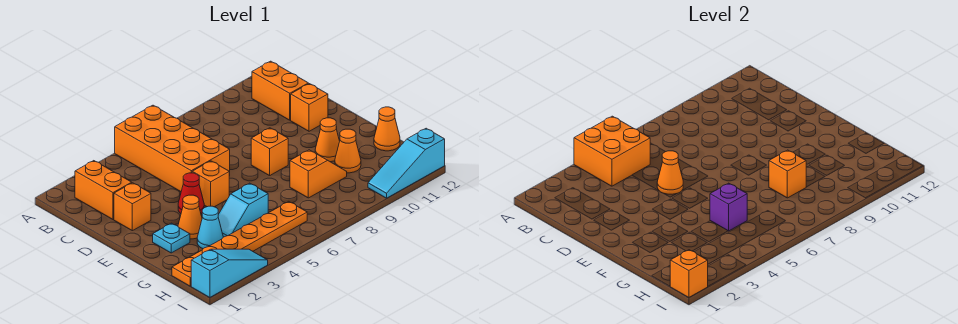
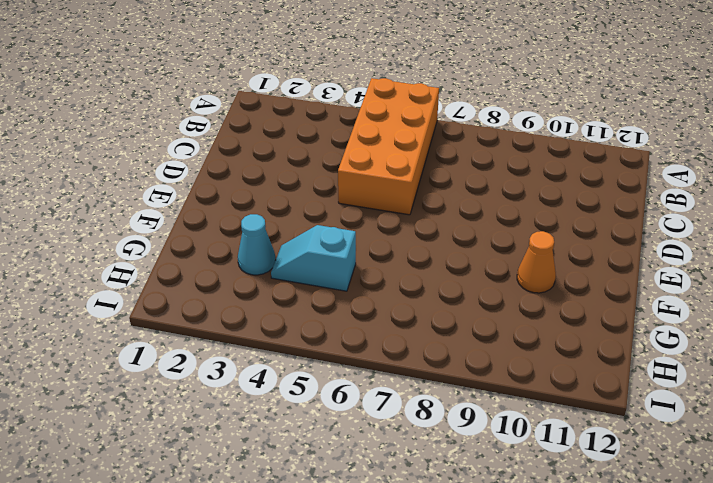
none -> orange brick B2:C2 level 1
none -> orange brick B11:C11 level 1
none -> orange brick D2 level 1

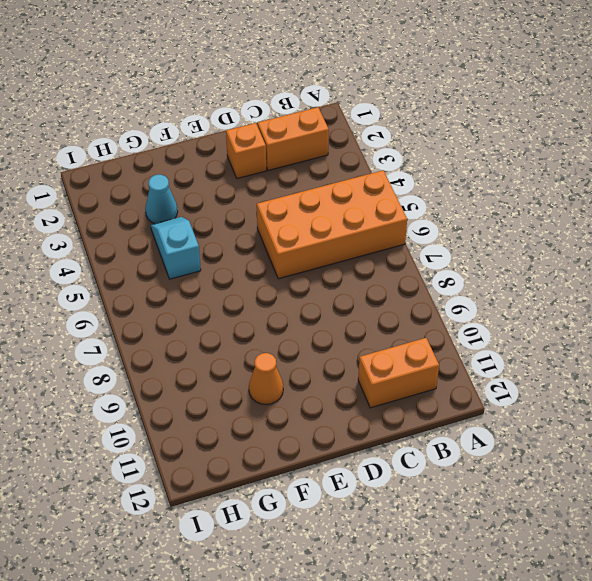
none -> orange brick D11 level 1
none -> red cone E4 level 1
none -> orange brick E5 level 1

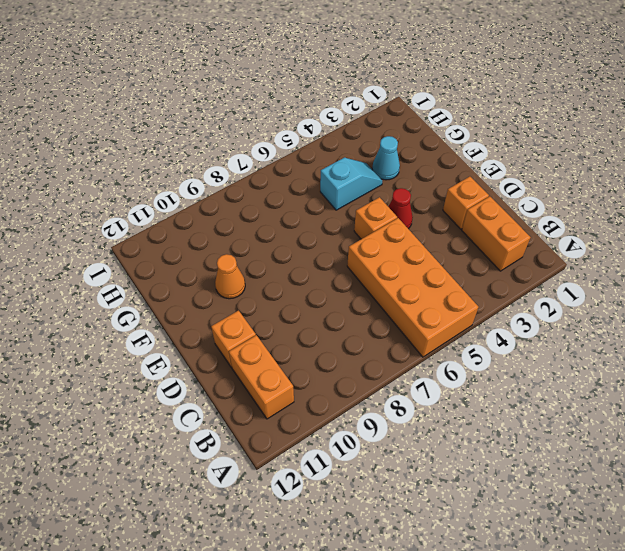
none -> orange brick E8 level 1
none -> cyan plate F2 level 1
none -> orange cone F3 level 1

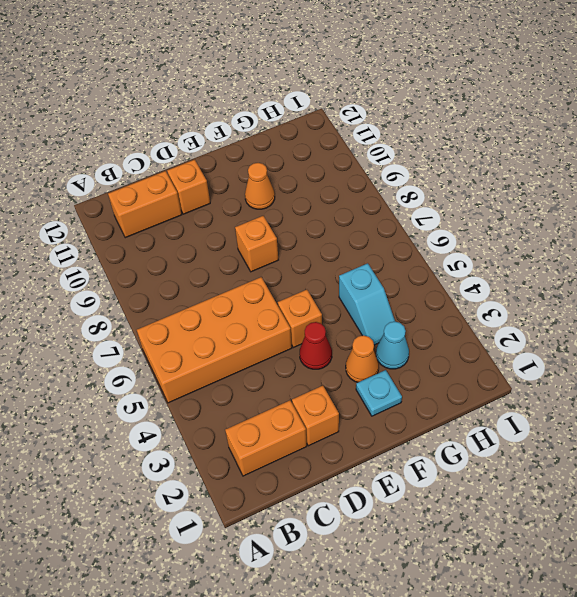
none -> orange slope G8:G9 level 1 top 8
none -> orange cone G10 level 1
none -> orange cone G12 level 1

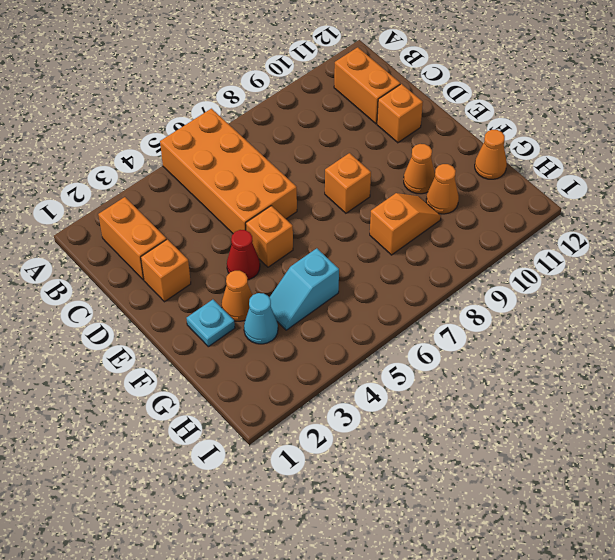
none -> orange plate H1:H6 level 1
none -> cyan slope I1:I3 level 1 top 1
none -> cyan slope I10:I12 level 1 top 12

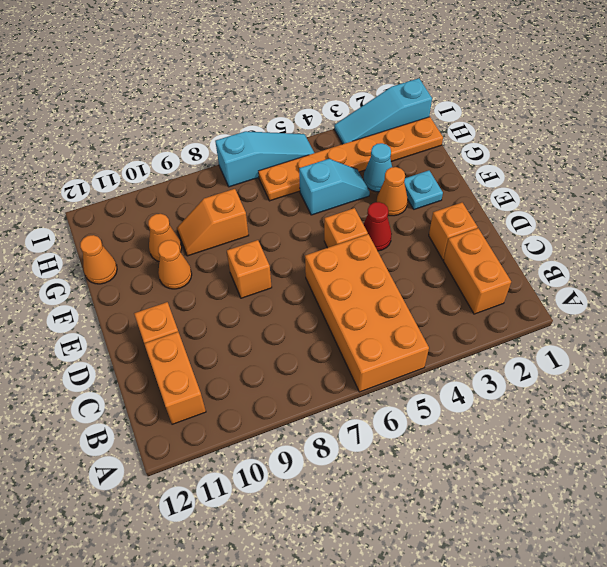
cyan slope I5:I7 level 1 top 7 -> cyan slope I10:I12 level 1 top 12
none -> orange brick A4:B5 level 2
none -> orange cone D5 level 2
none -> purple brick G5 level 2

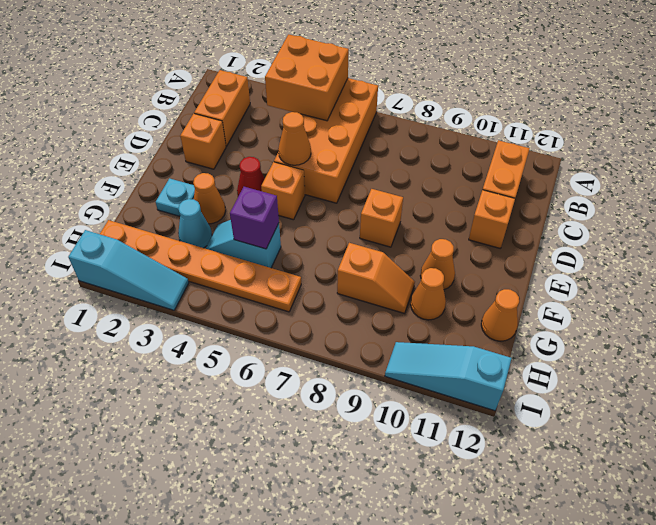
none -> orange brick G8 level 2
none -> orange brick I1 level 2

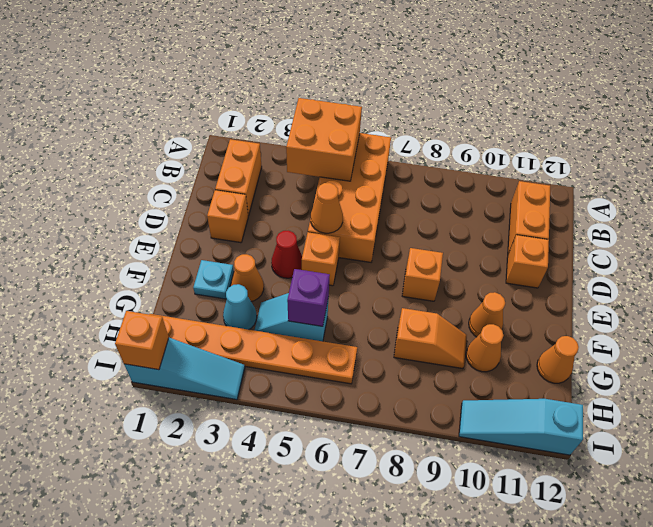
none -> orange brick G8 level 2

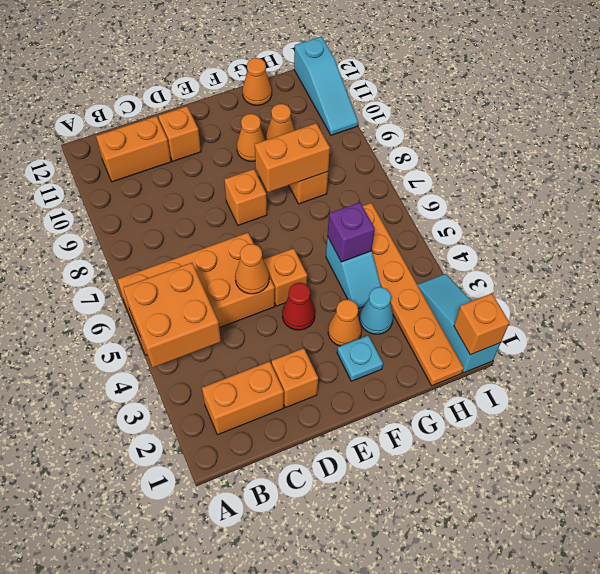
orange brick F8:G8 level 2 -> orange brick G8 level 2

